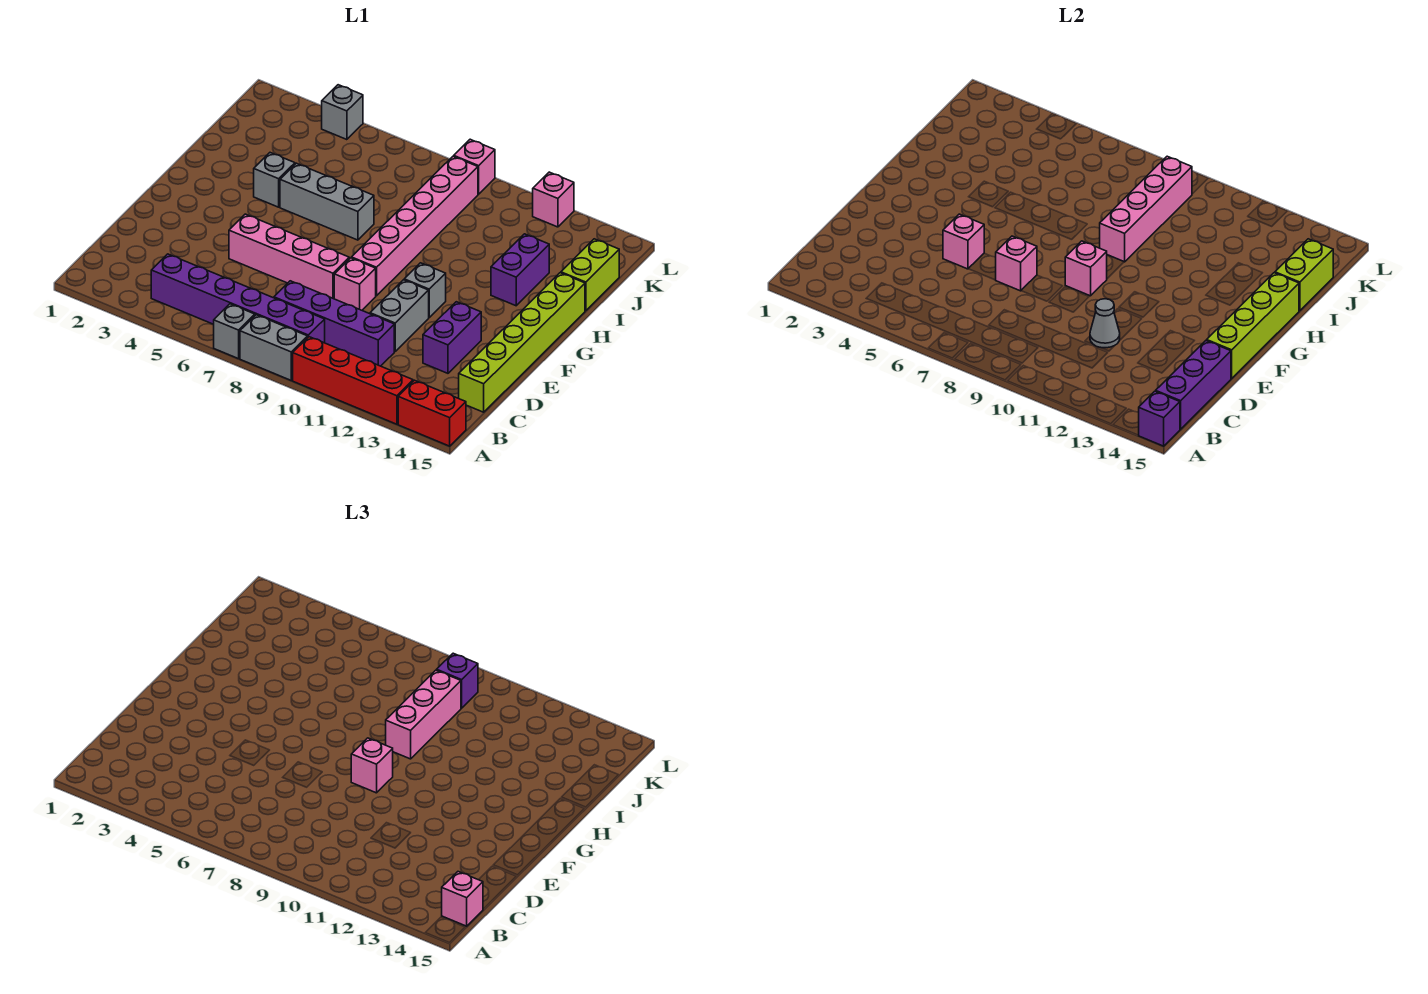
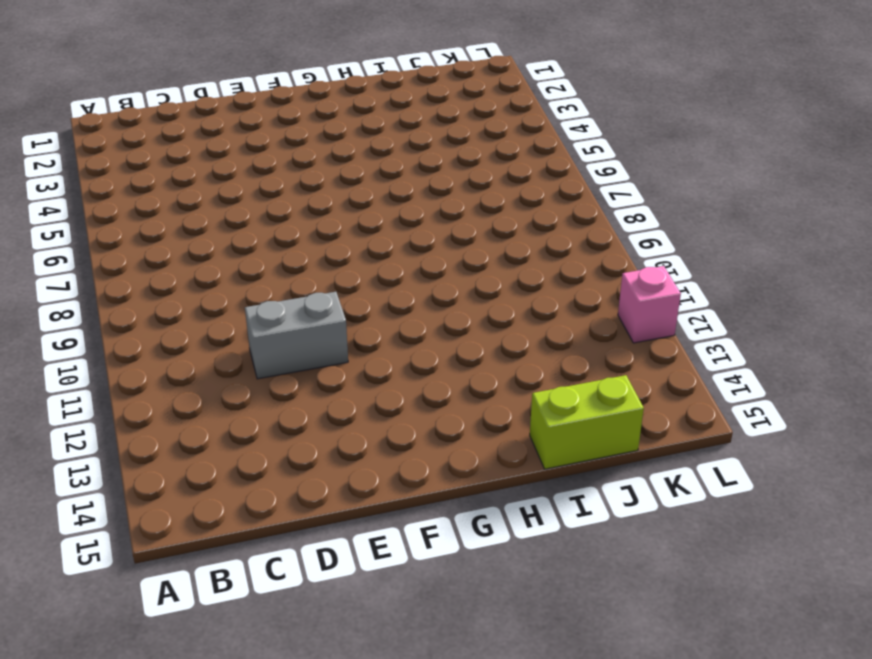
none -> grey brick A7 level 1
none -> grey brick A8:A9 level 1
none -> red brick A10:A13 level 1
none -> red brick A14:A15 level 1

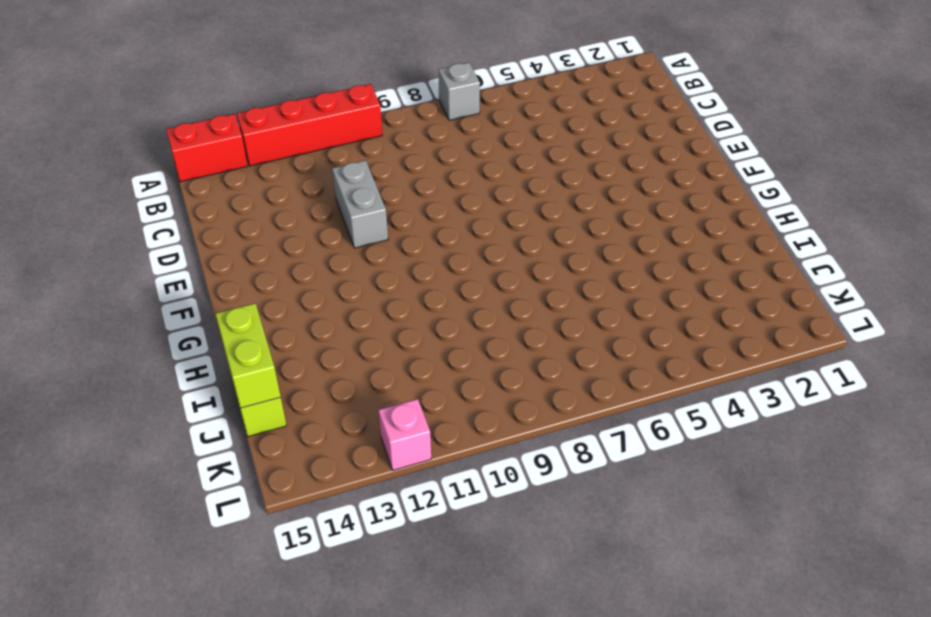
none -> grey brick A8:A9 level 1
none -> purple brick B4:B9 level 1
none -> purple brick C8:C11 level 1
none -> lime brick C15:H15 level 1

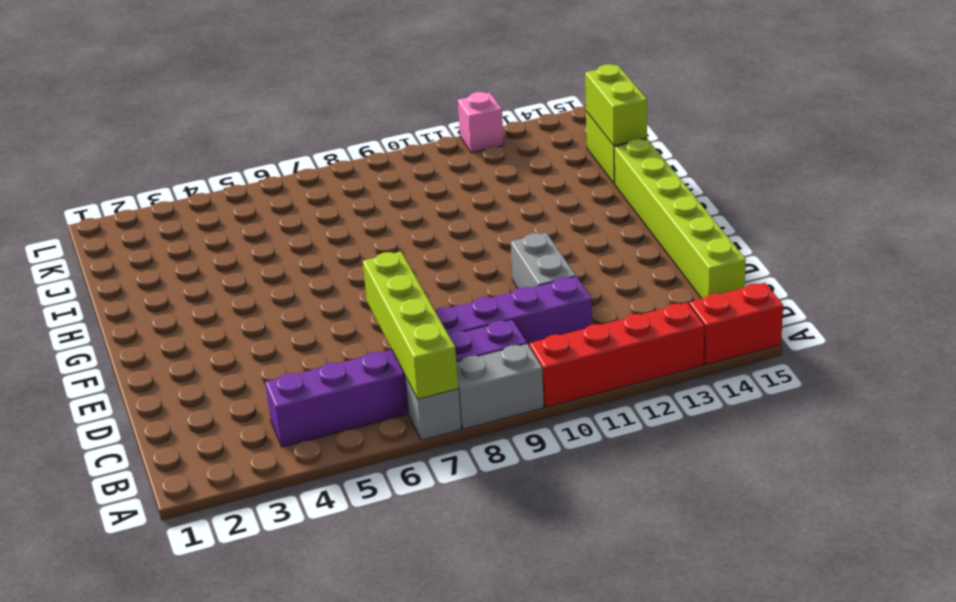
lime brick A7:D7 level 2 -> lime brick E15:H15 level 2
none -> purple brick D13:E13 level 1
none -> pink brick E5:E8 level 1
none -> pink brick E9 level 1
none -> pink brick F9:K9 level 1

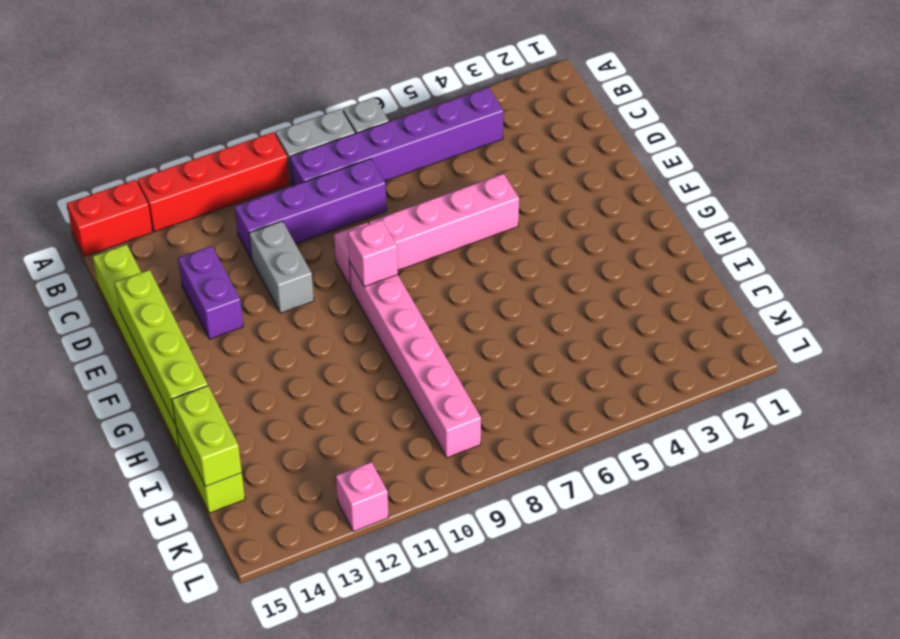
none -> grey brick F11 level 1
none -> grey brick H4 level 1
none -> grey brick H5:H7 level 1
none -> purple brick H13:I13 level 1

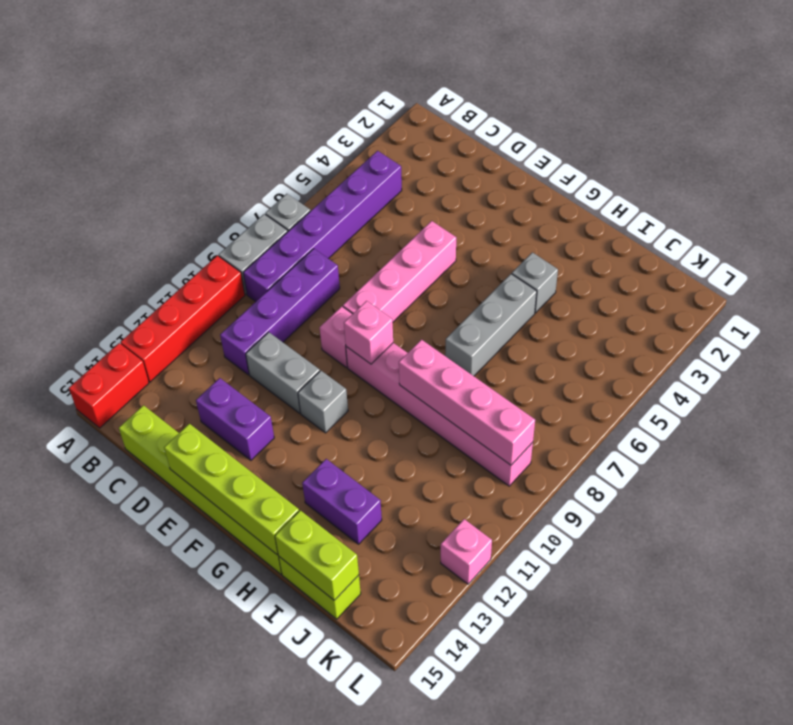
none -> grey brick L4 level 1
none -> pink brick L9 level 1
none -> purple brick A15 level 2
none -> purple brick B15:D15 level 2

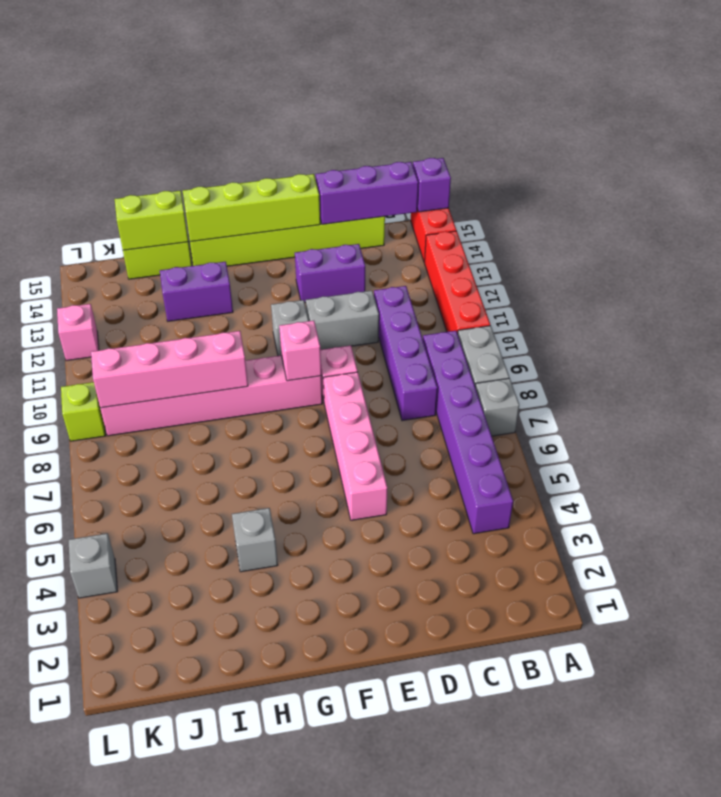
lime brick L9 level 1 -> pink brick L9 level 1
none -> grey brick H5:H7 level 1
none -> grey cone D11 level 2
none -> pink brick E5 level 2
none -> pink brick E7 level 2

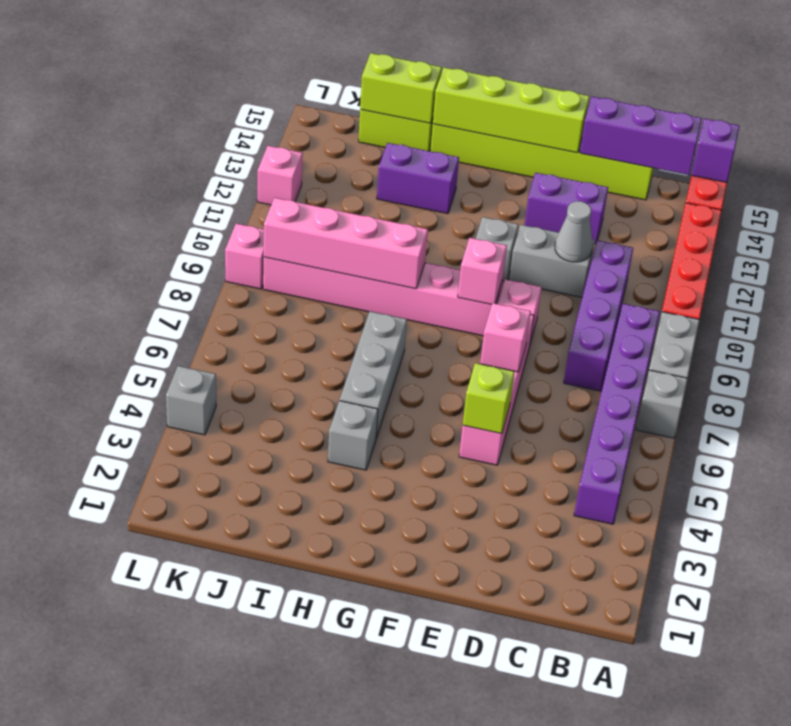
lime brick E5 level 2 -> pink brick E5 level 2
none -> pink brick B15 level 3
none -> pink brick F9 level 3
none -> pink brick H9:J9 level 3
none -> purple brick K9 level 3

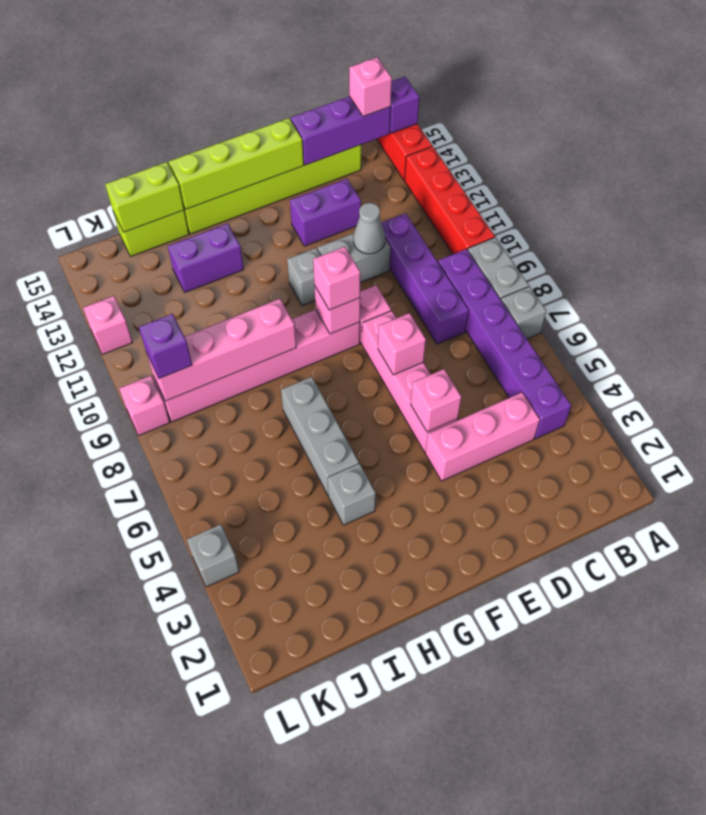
pink brick C4:E4 level 1 -> pink brick H9:J9 level 3

